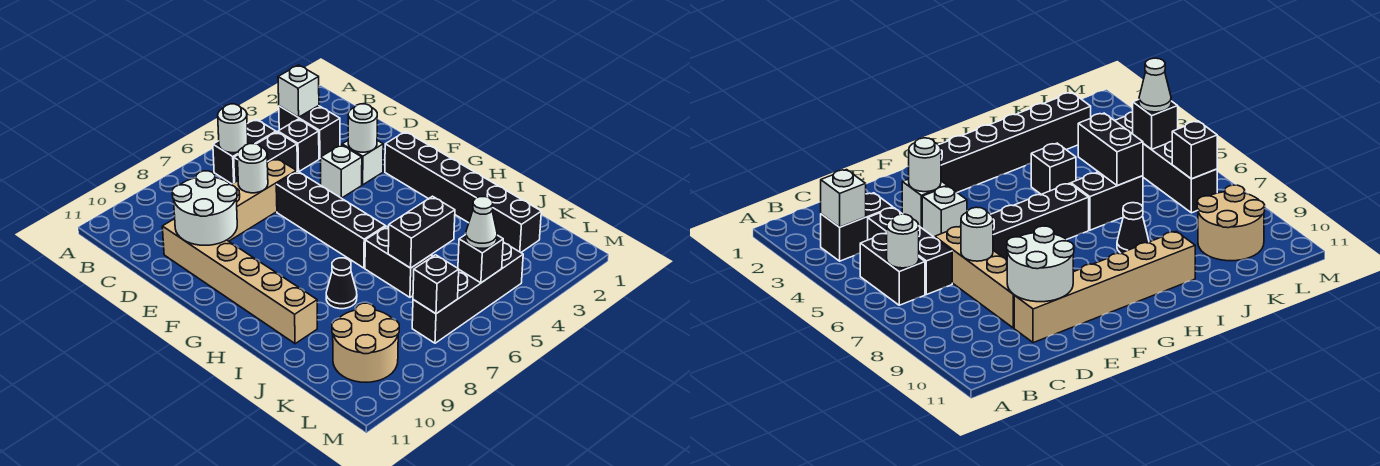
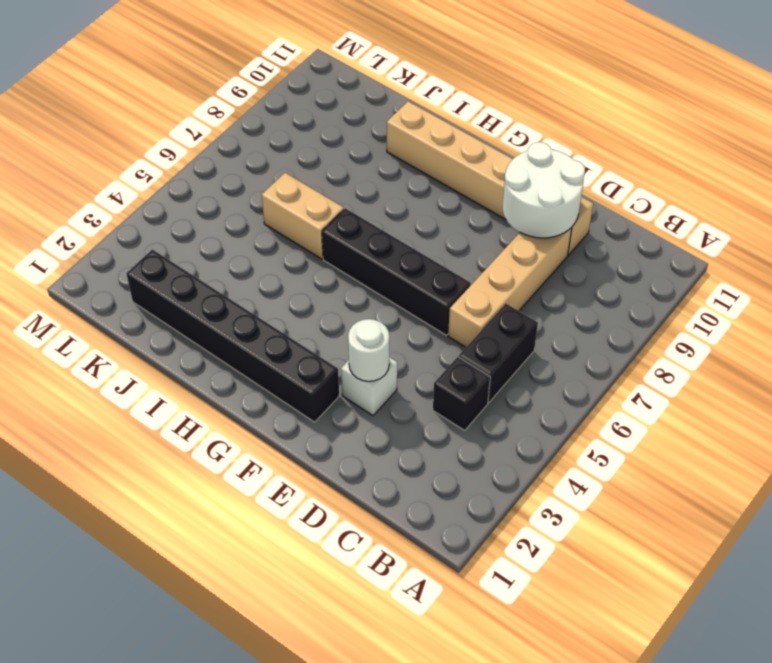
tan brick I6:J6 level 1 -> black brick I6:J6 level 1
none -> black brick B3:C3 level 1
none -> black brick B5:B6 level 1
none -> white brick E4 level 1

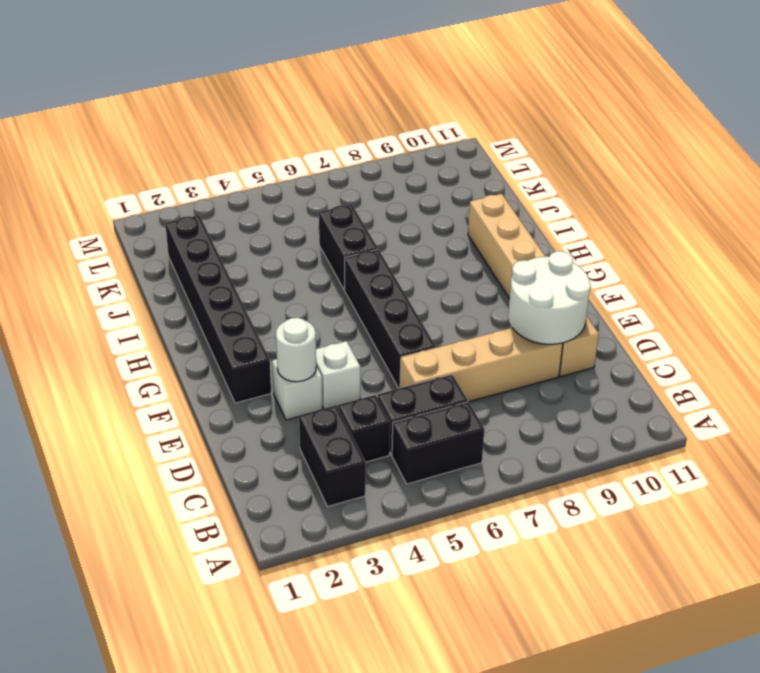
none -> black brick I4 level 1
none -> black cone I8 level 1
none -> tan round brick K9:L10 level 1

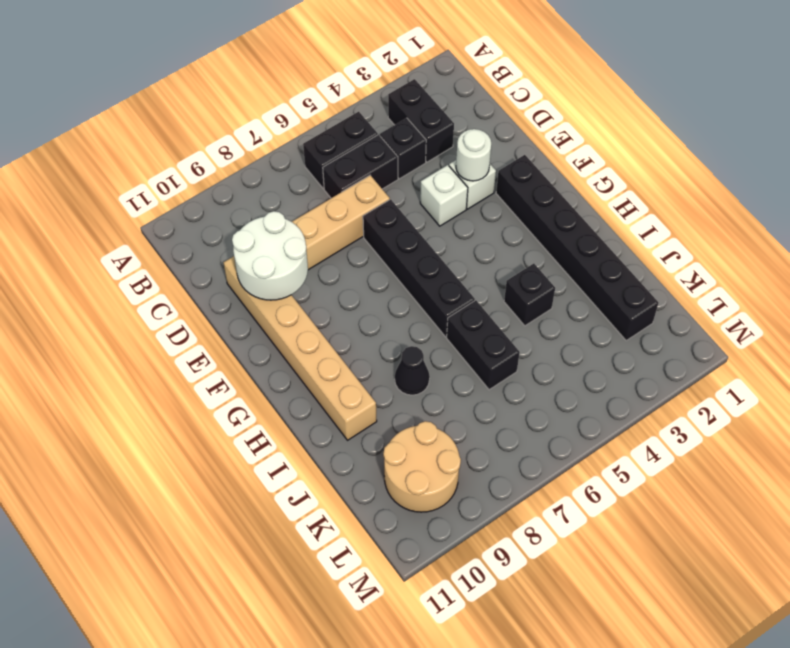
none -> black brick L4:L7 level 1
none -> white brick B3 level 2
none -> white round brick B6 level 2

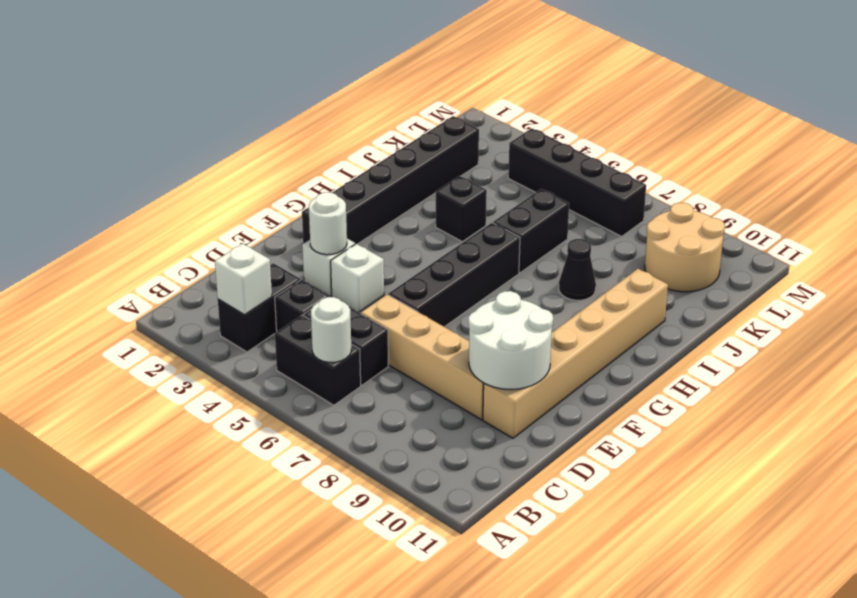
none -> white round brick D7 level 2
none -> black brick J5:J6 level 2
none -> black brick L5 level 2

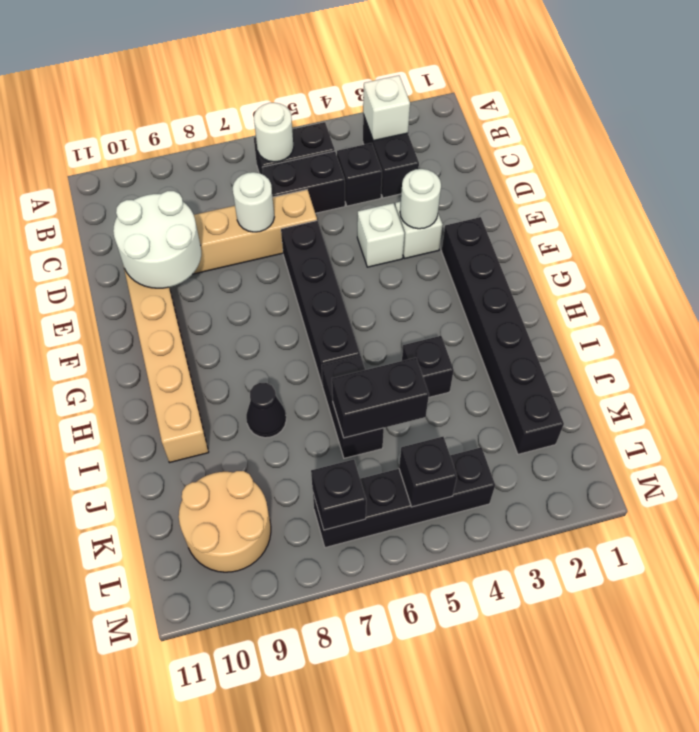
none -> white cone L5 level 3

